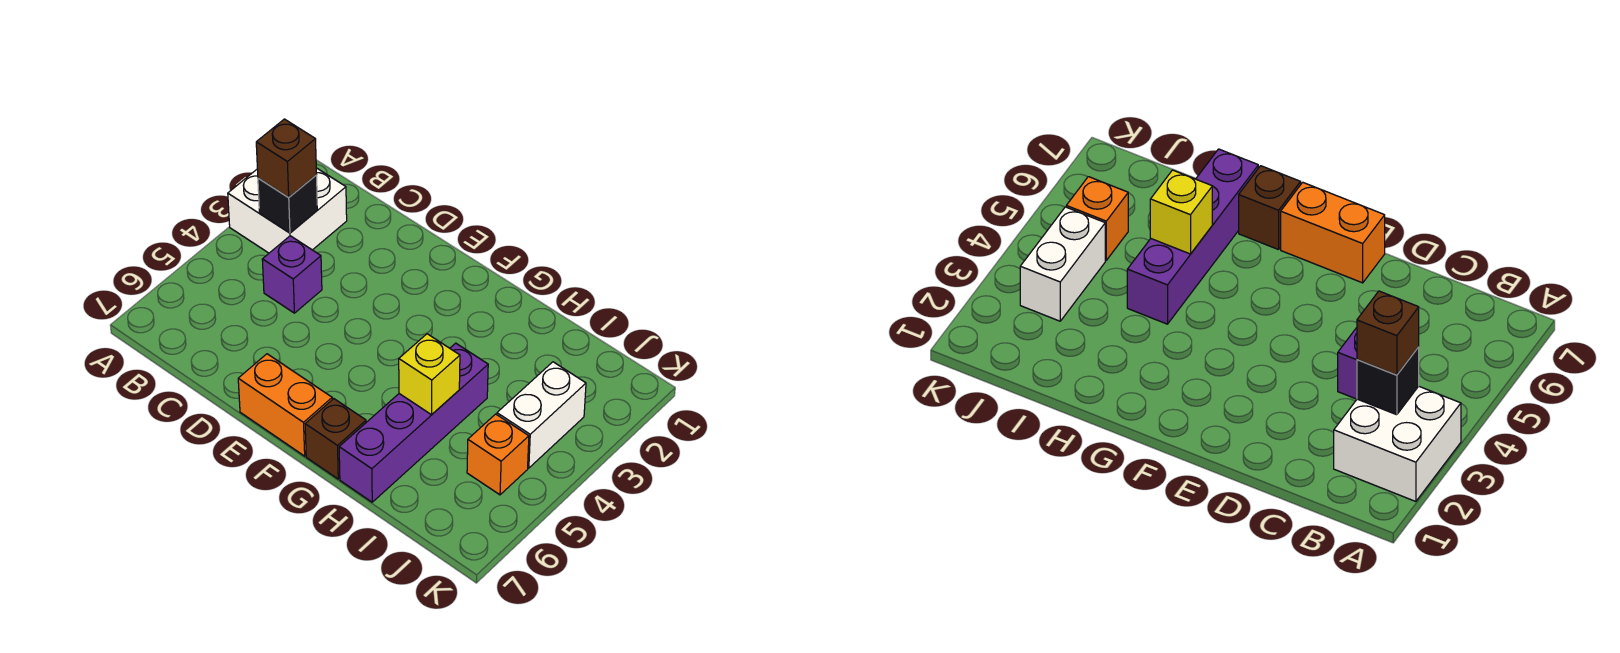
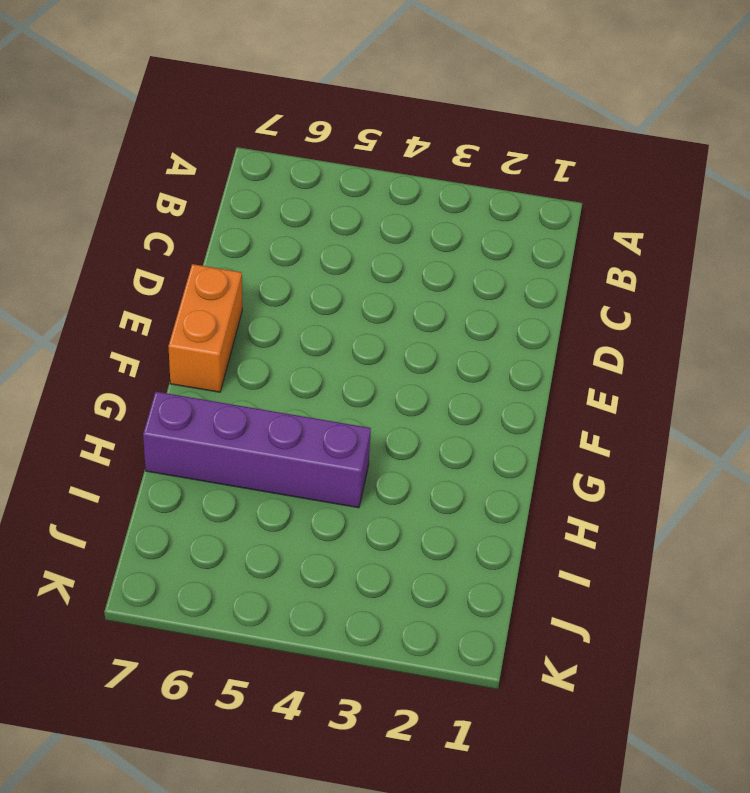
none -> white brick A2:B3 level 1
none -> purple brick C4 level 1

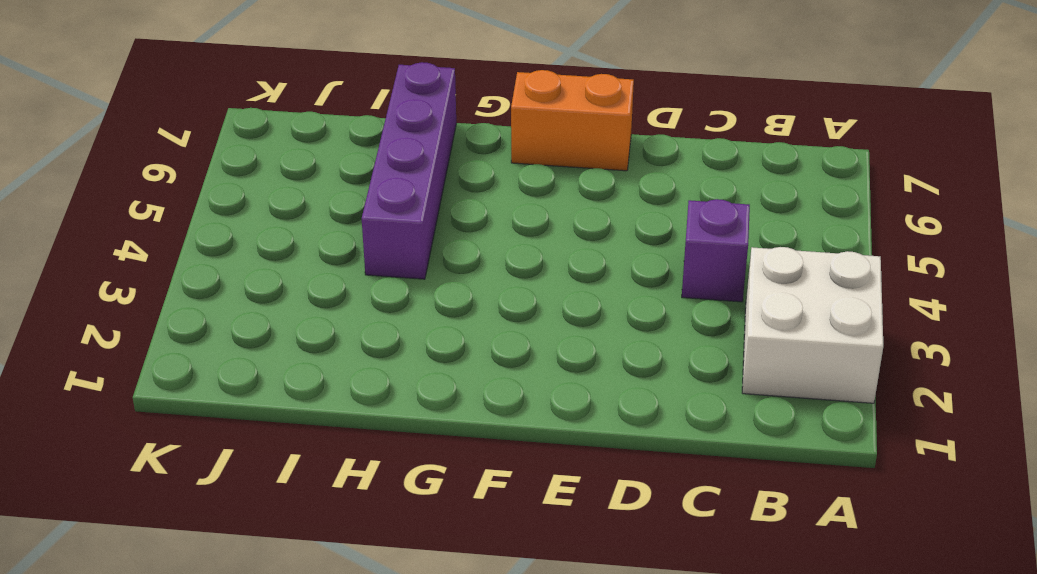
none -> brown brick G7 level 1
none -> white brick J3:J4 level 1

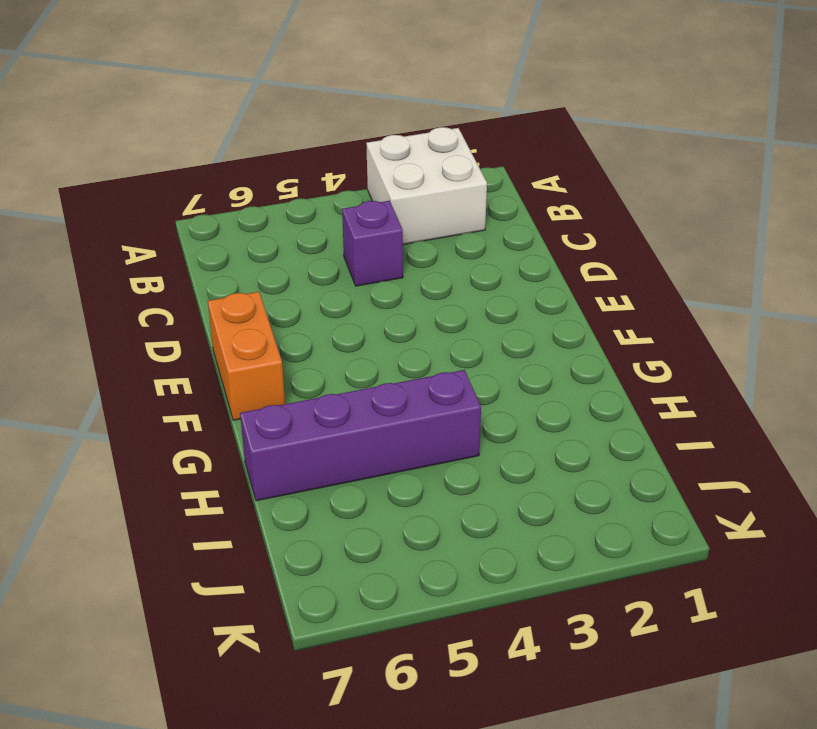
none -> brown brick G7 level 1
none -> white brick J3:J4 level 1

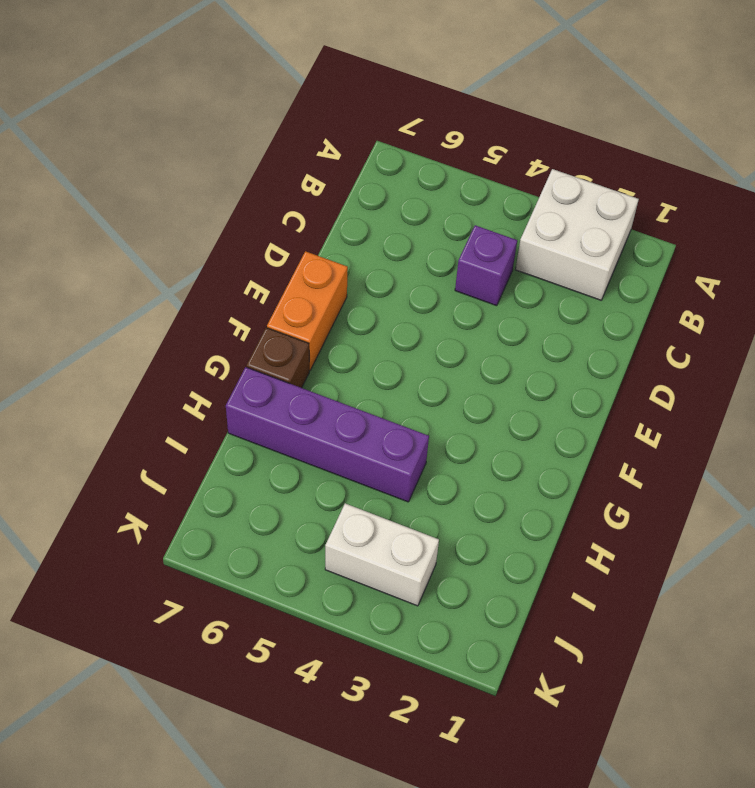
none -> orange brick J5 level 1
none -> black brick B3 level 2

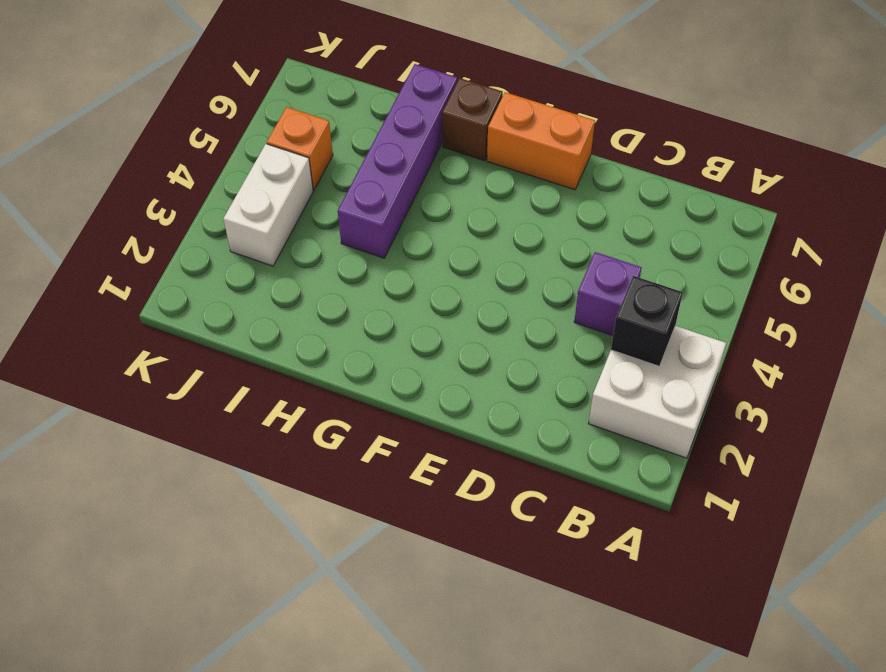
none -> yellow brick H5 level 2
none -> brown brick B3 level 3

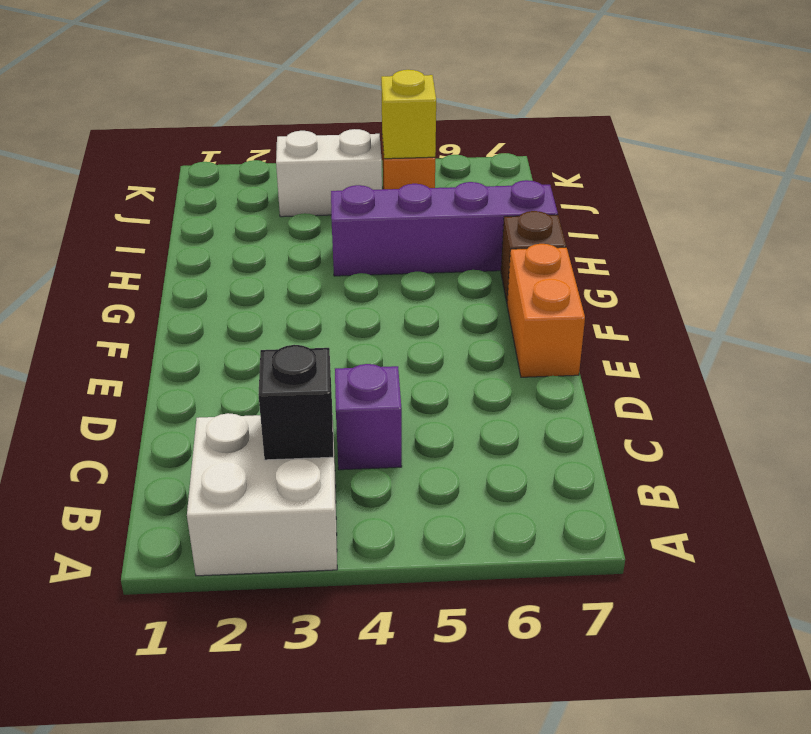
yellow brick J5 level 2 -> yellow brick H5 level 2
none -> brown brick B3 level 3

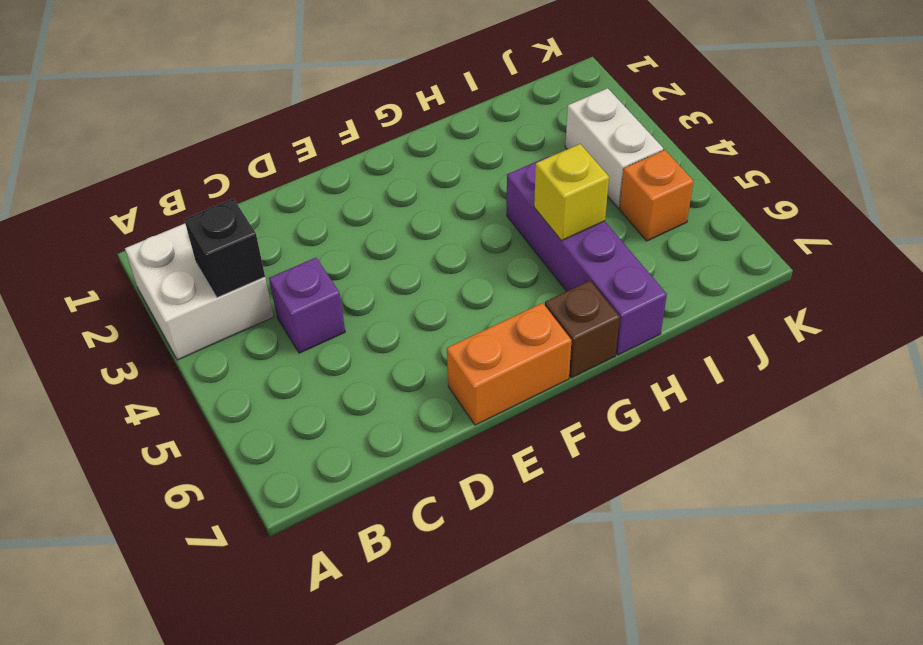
none -> brown brick B3 level 3

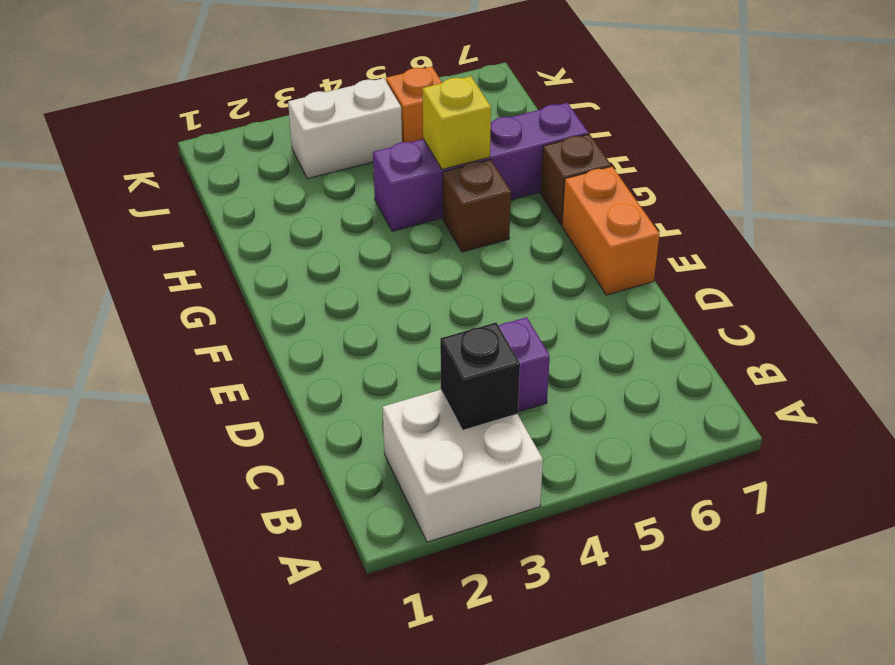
brown brick G5 level 1 -> brown brick B3 level 3

